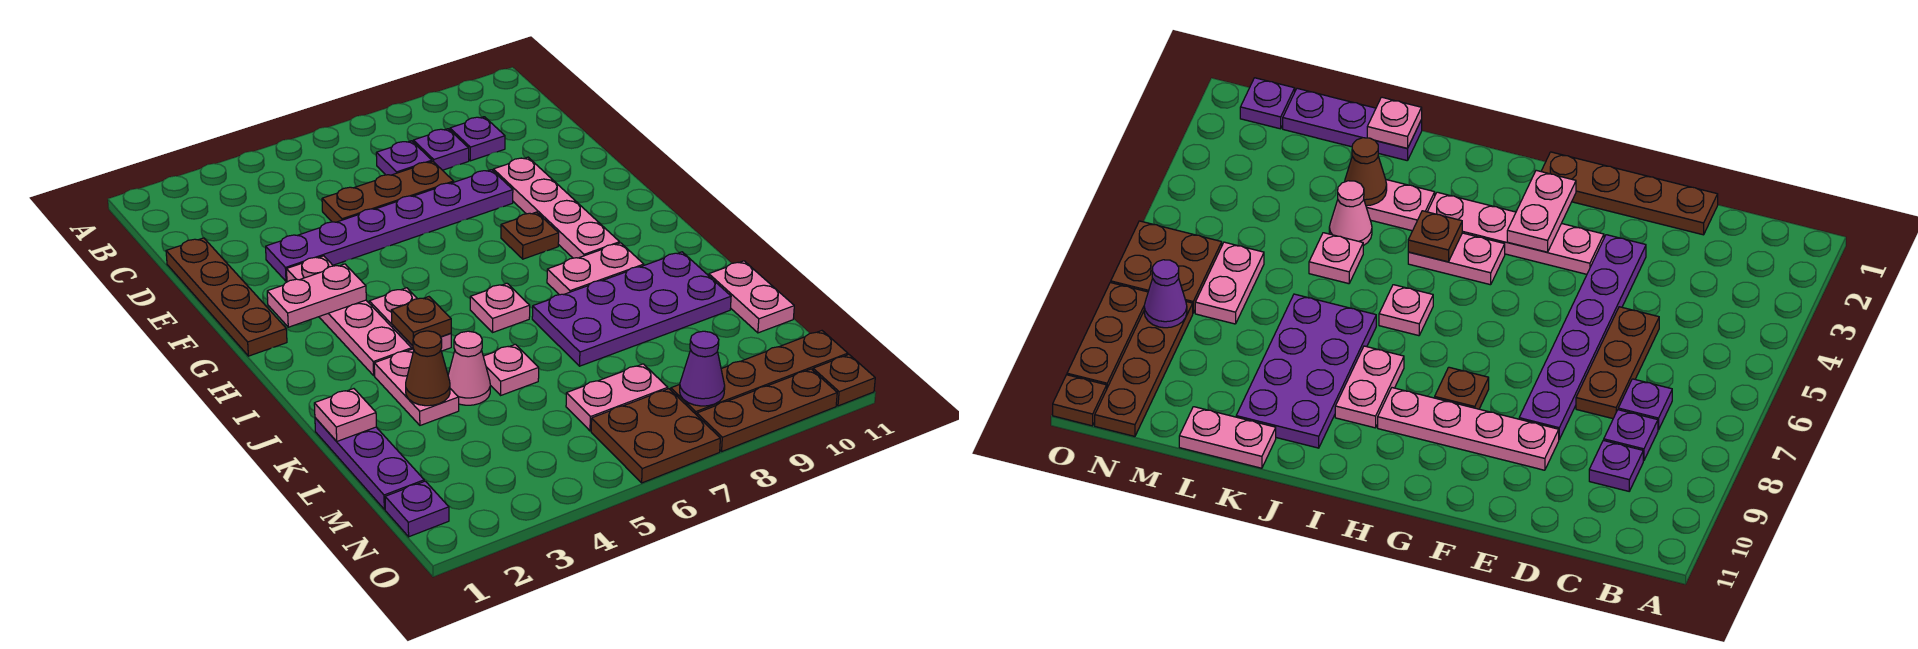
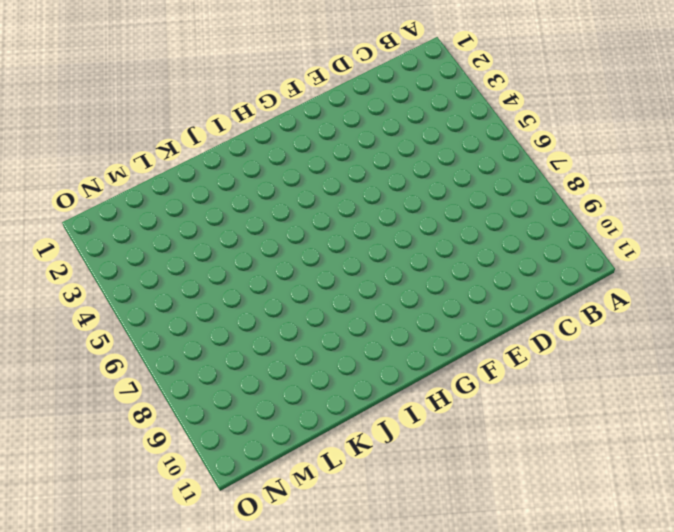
none -> purple plate C7 level 1
none -> purple plate C8 level 1
none -> purple plate C9 level 1

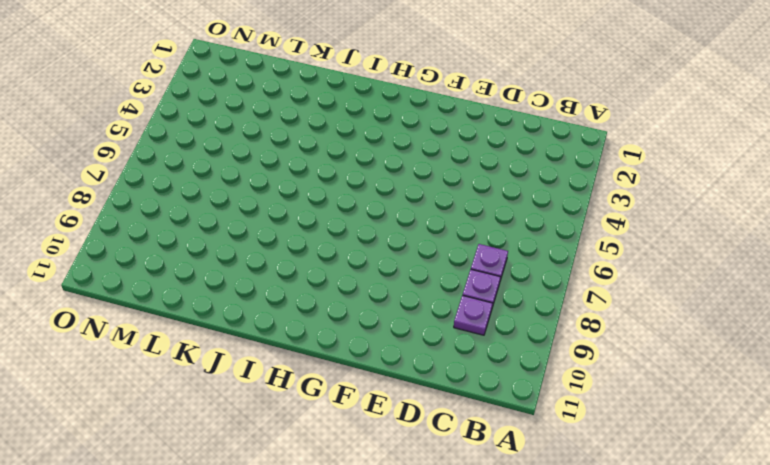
none -> brown plate D1:G1 level 1
none -> brown plate D5:D7 level 1
none -> purple plate E3:E8 level 1

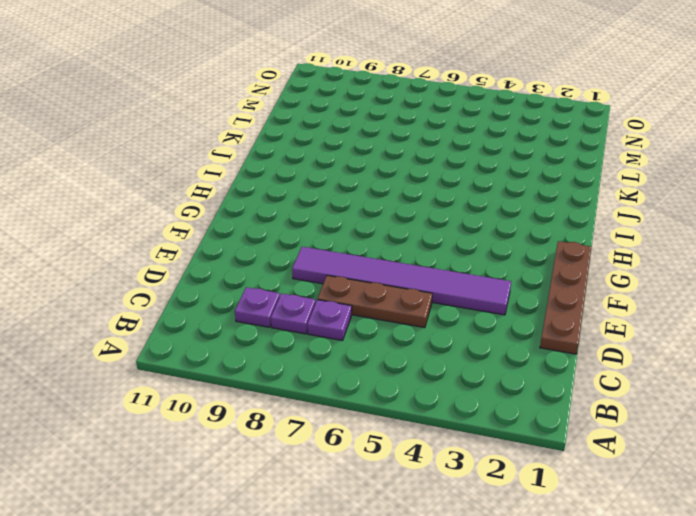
purple tile E3:E8 level 1 -> purple plate E3:E8 level 1
none -> pink plate E9:H9 level 1
none -> pink plate F3:I3 level 1
none -> brown plate G8 level 1

